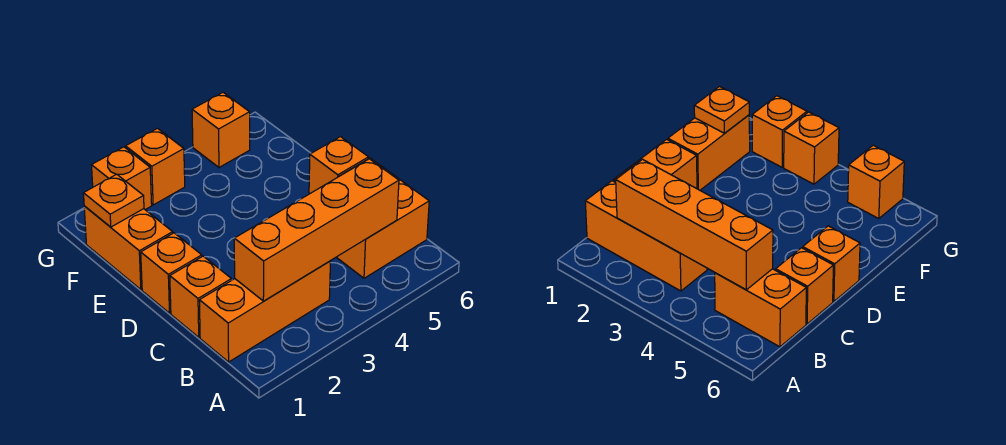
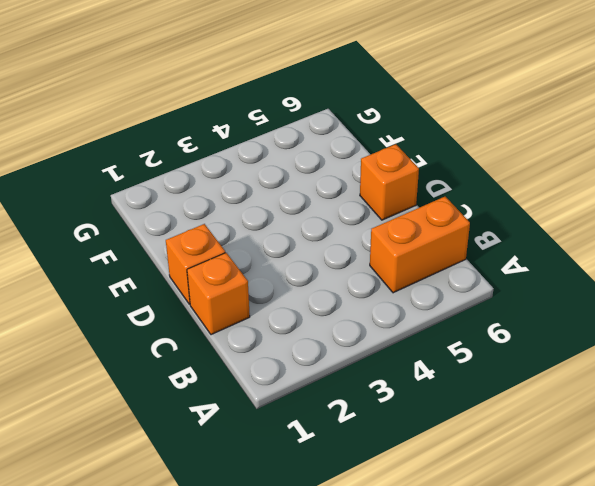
none -> orange brick B1:B3 level 1
none -> orange brick C6 level 1
none -> orange brick E1:F1 level 1

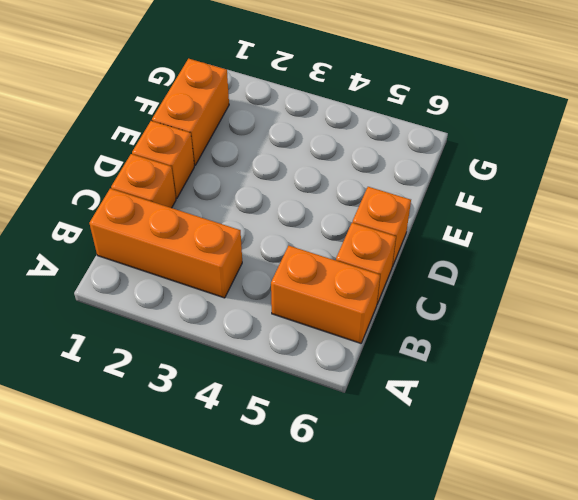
none -> orange brick G2 level 1
none -> orange brick G3 level 1
none -> orange brick G5 level 1

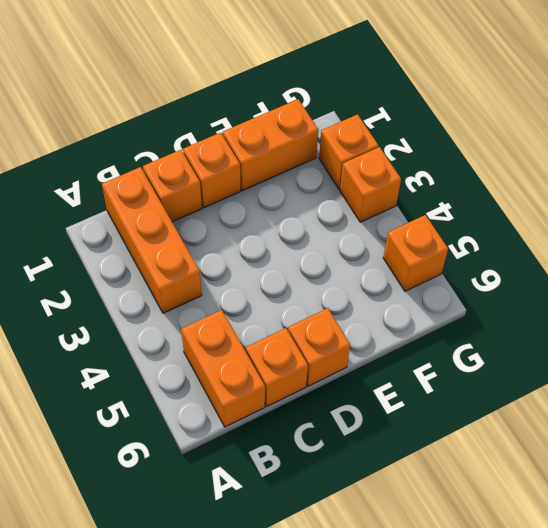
none -> orange brick B2:B5 level 2
none -> orange plate F1 level 2

